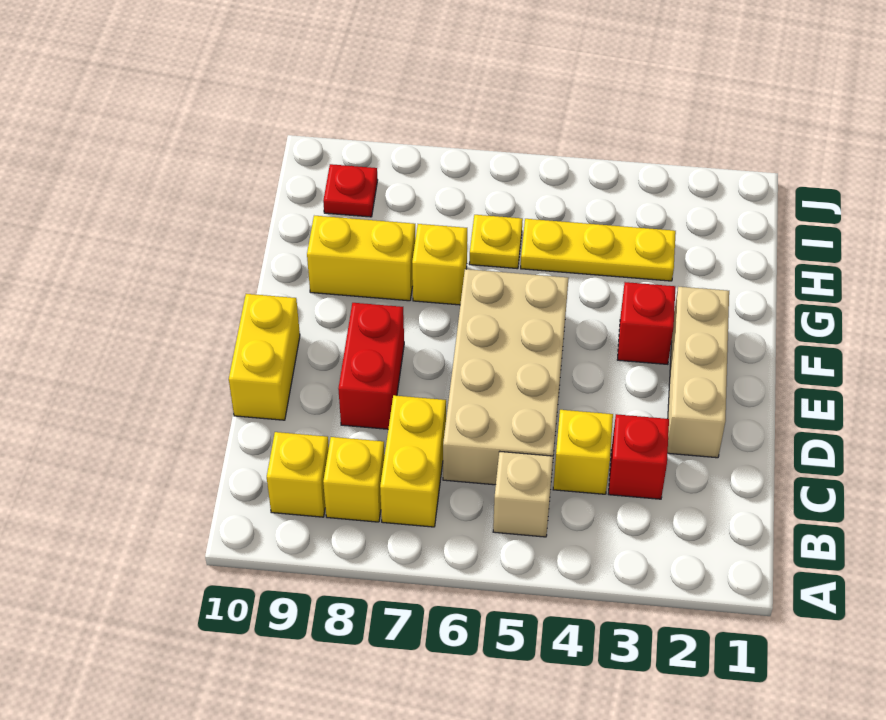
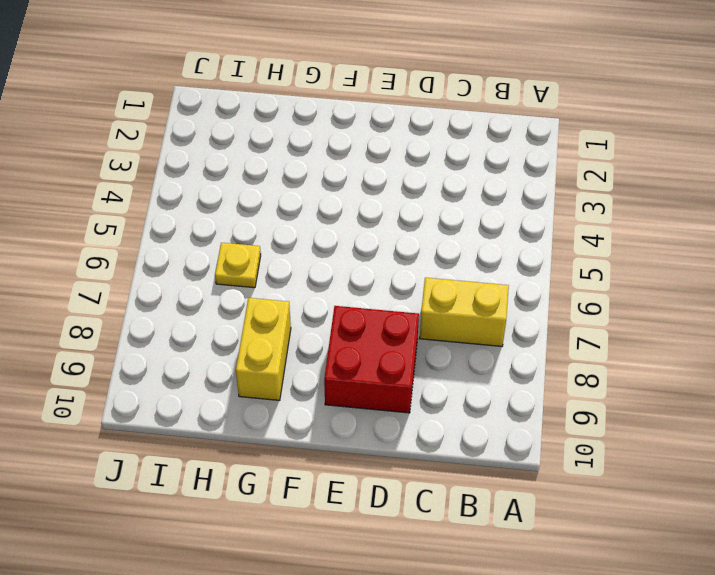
red brick D8:E9 level 1 -> red brick D8:E8 level 1
none -> tan brick B5 level 1
none -> yellow brick B8 level 1
none -> yellow brick B9 level 1

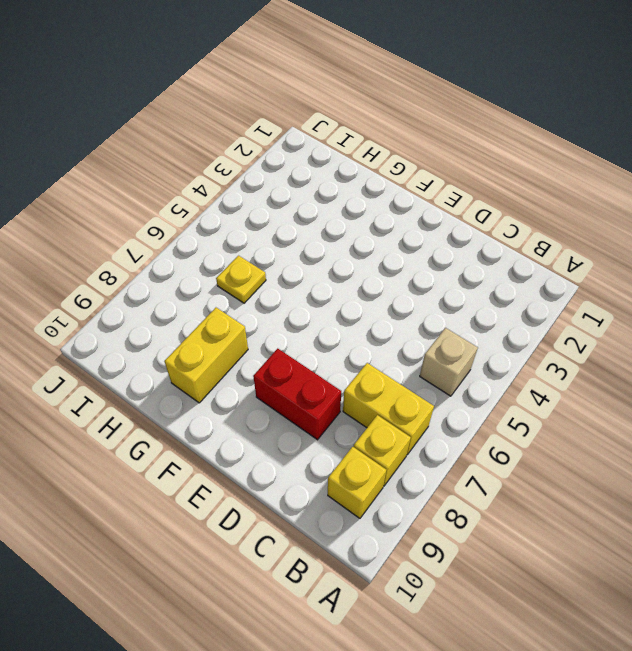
none -> red brick C3 level 1
none -> yellow brick C4 level 1
none -> tan brick C5:F6 level 1

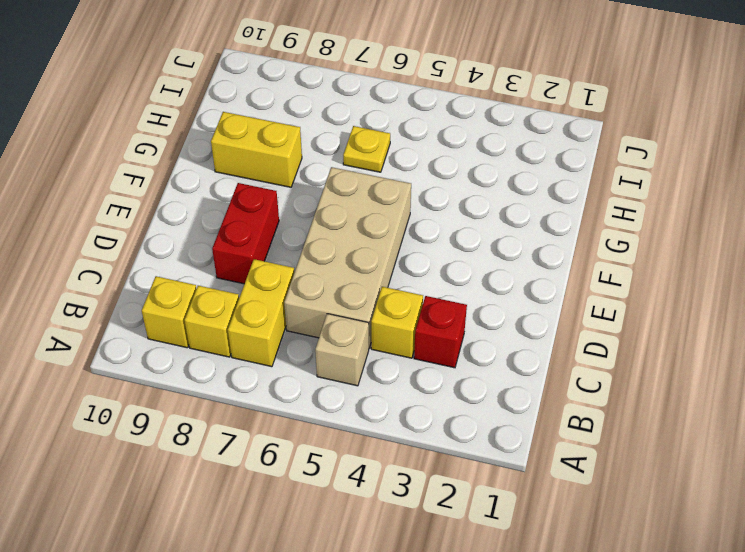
none -> tan brick D2:F2 level 1
none -> yellow brick D10:E10 level 1
none -> red brick F3 level 1

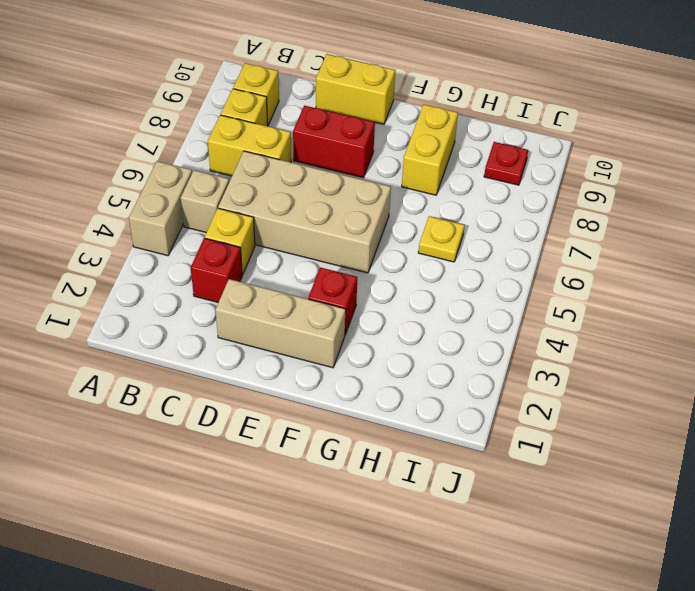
tan brick A4:A5 level 1 -> none
none -> yellow brick G7 level 1
none -> yellow plate H3:H5 level 1

